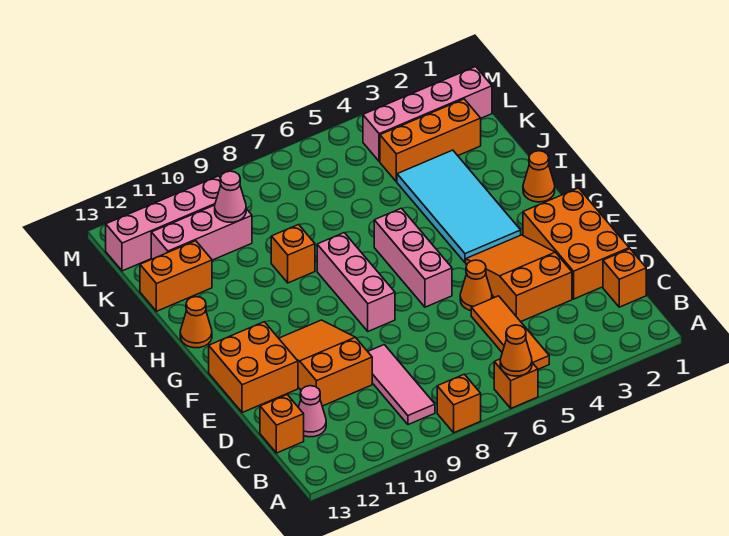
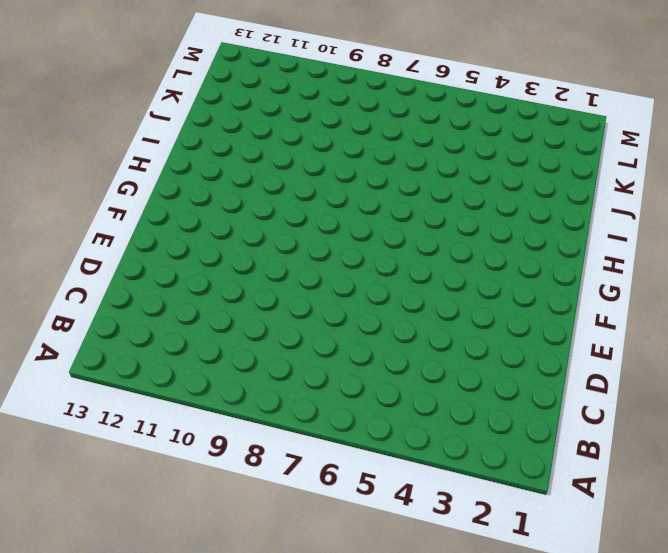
none -> orange brick A6 level 1
none -> orange brick A8 level 1
none -> orange tile B5:D5 level 1

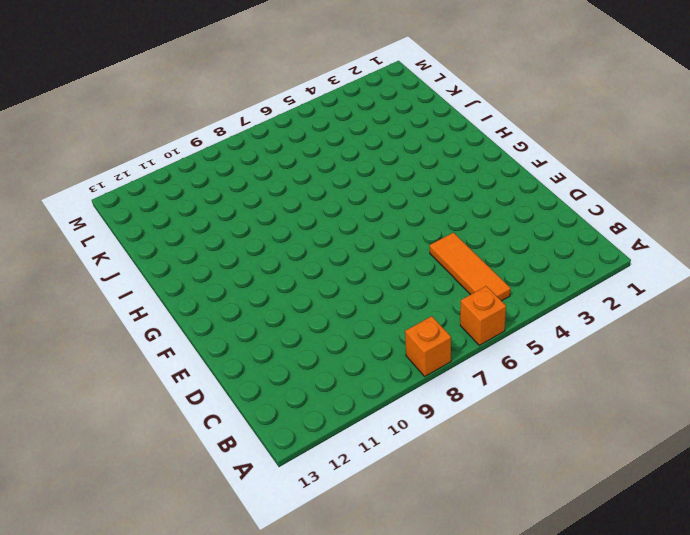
none -> pink tile B9:D9 level 1
none -> orange brick C1 level 1
none -> pink cone C12 level 1

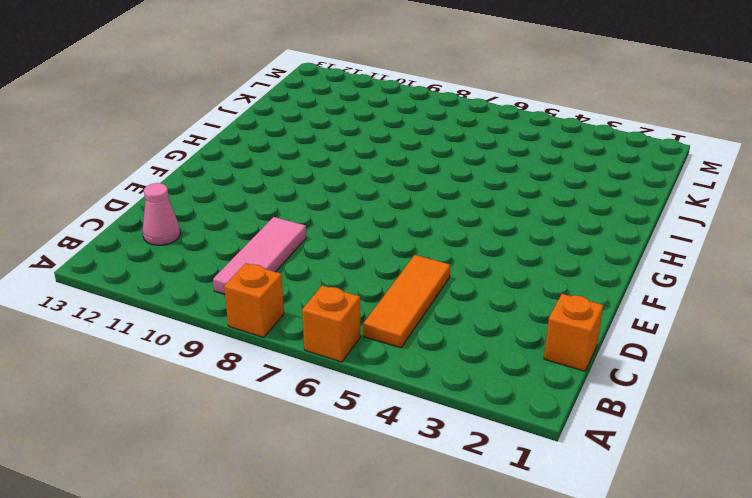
none -> orange brick C13 level 1
none -> orange brick D1:F2 level 1
none -> orange slope D3:F4 level 1 top D

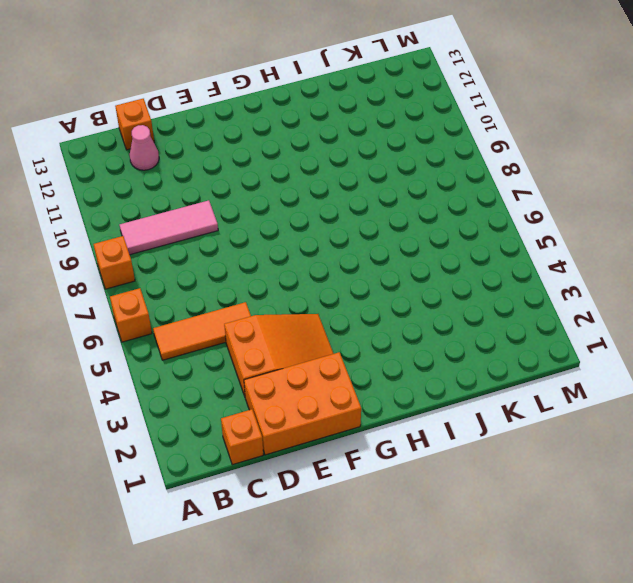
none -> orange slope D10:F11 level 1 top D
none -> orange cone E5 level 1
none -> orange brick E12:F13 level 1

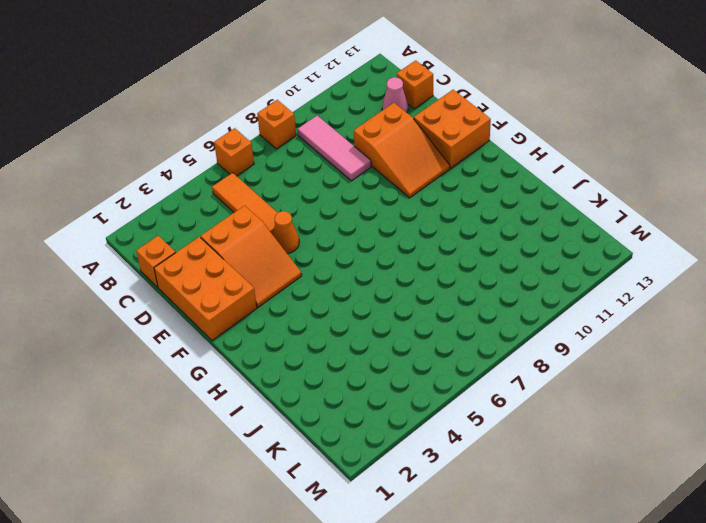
none -> pink brick F6:H6 level 1
none -> pink brick F8:H8 level 1
none -> cyan tile G3:J4 level 1

